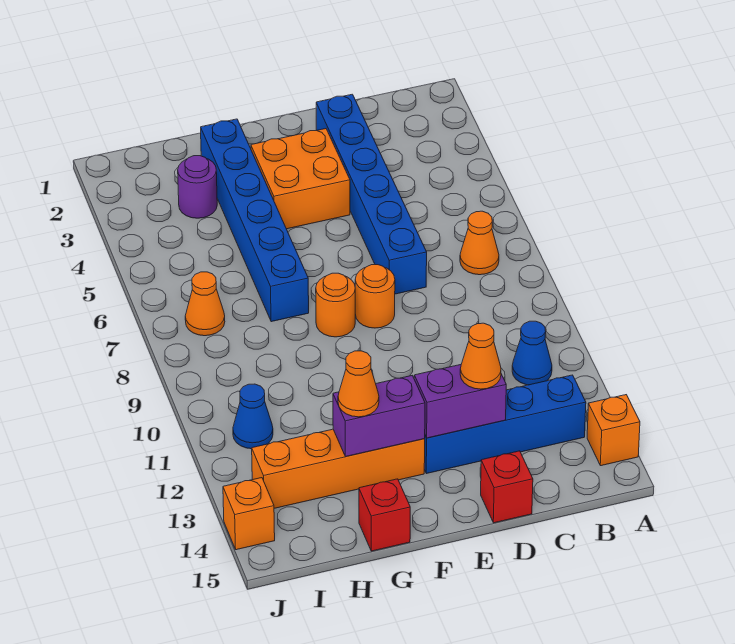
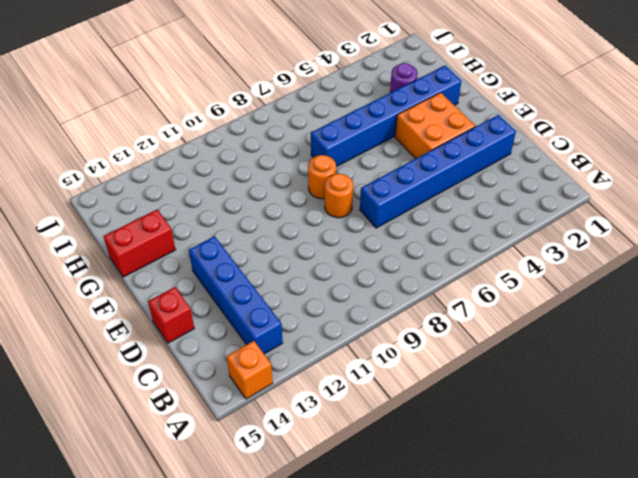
red brick G14:G15 level 1 -> red brick G15 level 1
none -> orange cone B7 level 1
none -> blue cone B11 level 1
none -> orange brick F13:I13 level 1

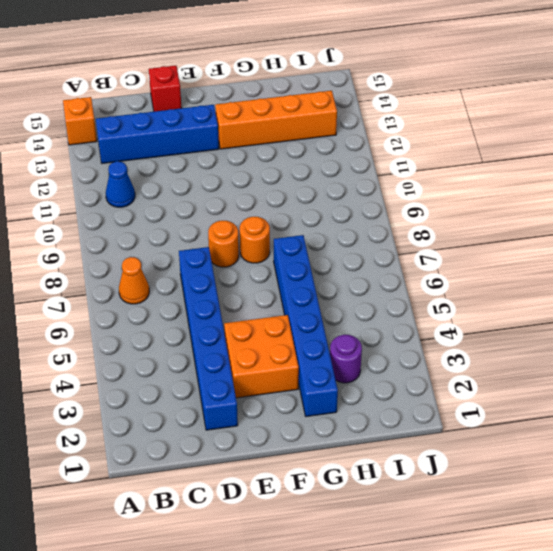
none -> red brick G15 level 1
none -> orange cone I7 level 1
none -> blue cone I11 level 1

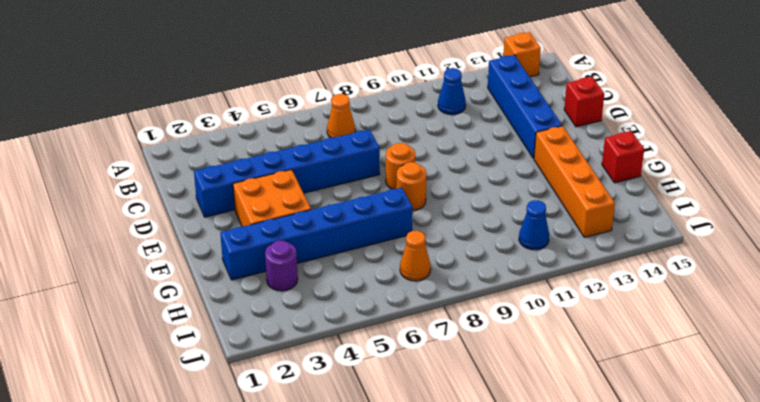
none -> orange brick J14 level 1
none -> purple brick D13:E13 level 2
none -> purple brick F13:G13 level 2

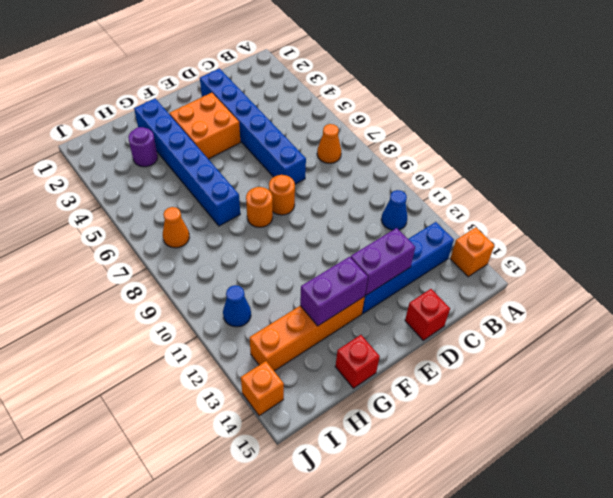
none -> orange cone D13 level 3
none -> orange cone G13 level 3

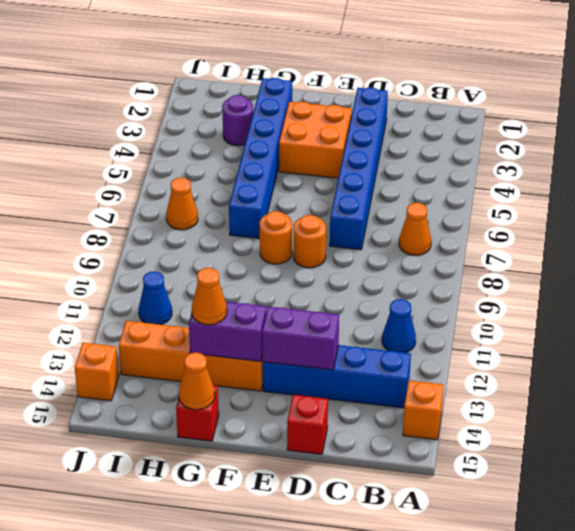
orange cone G15 level 2 -> orange cone D13 level 3

